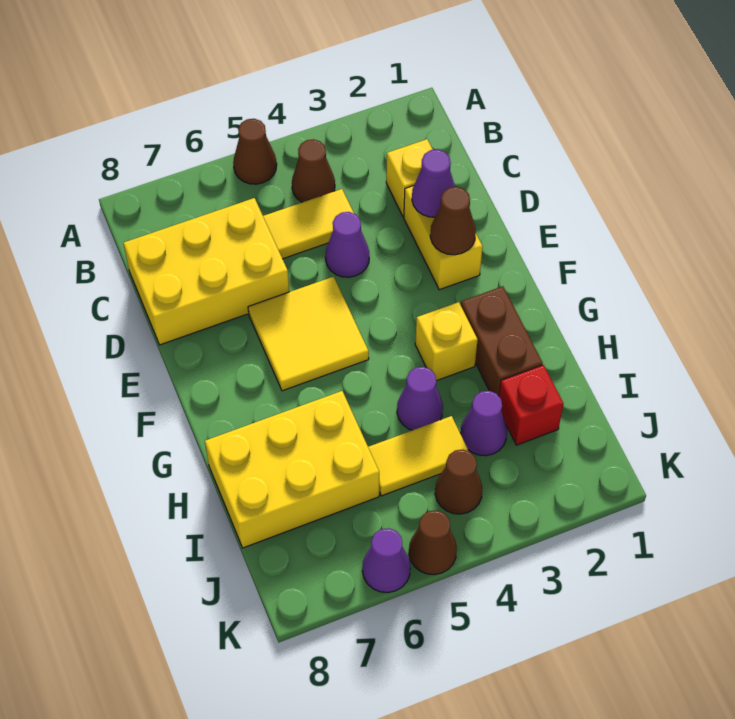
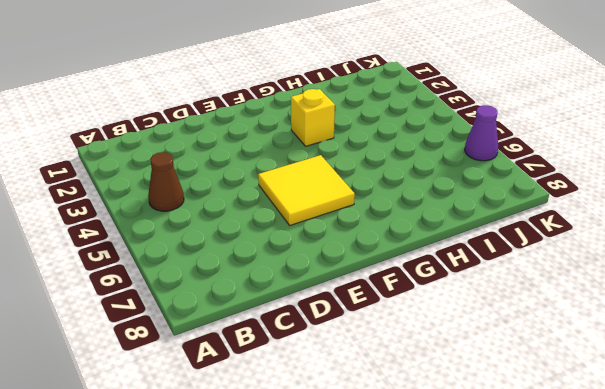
none -> brown cone A5 level 1
none -> yellow brick C2 level 1
none -> yellow tile C4:C5 level 1

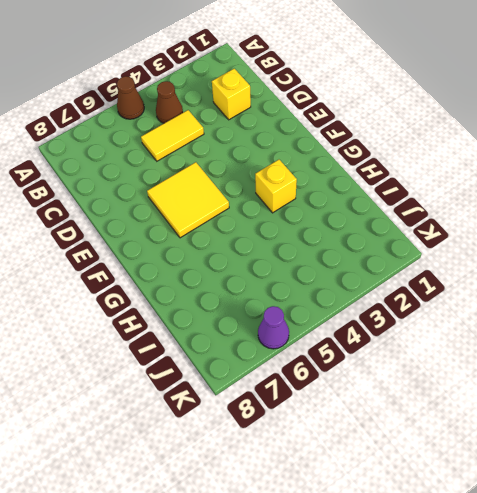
none -> yellow brick C6:D8 level 1
none -> yellow brick D2:E2 level 1
none -> purple cone D4 level 1

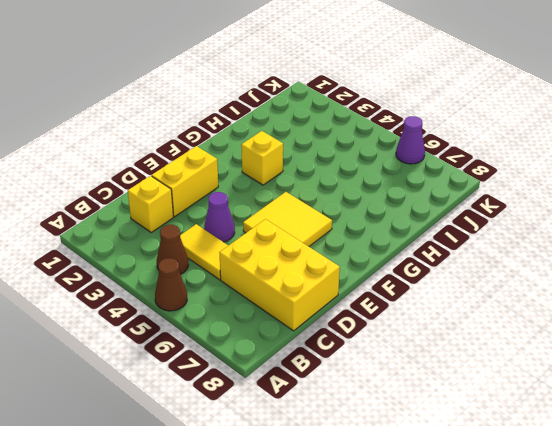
none -> brown brick G2:H2 level 1
none -> purple cone H4 level 1
none -> yellow brick H6:I8 level 1

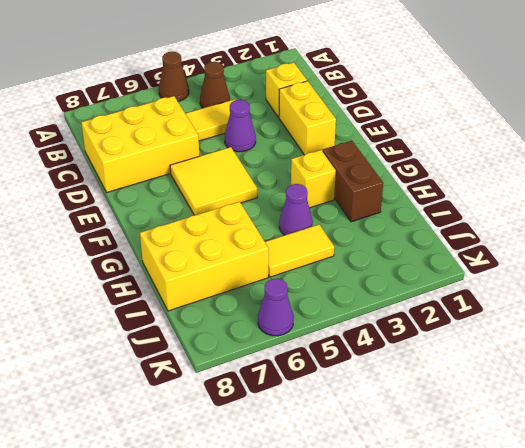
none -> red brick I2 level 1
none -> purple cone I3 level 1
none -> brown cone J4 level 1

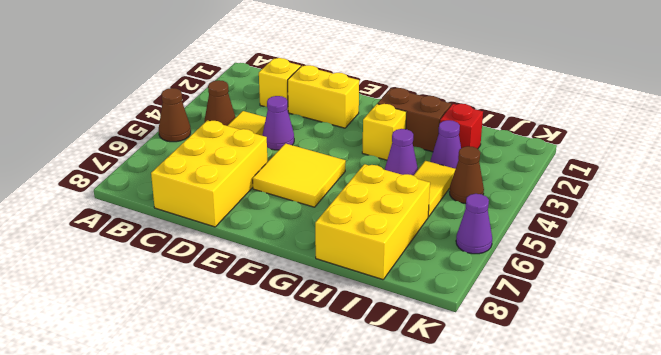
none -> brown cone K5 level 1
none -> purple cone D2 level 2
none -> brown cone E2 level 2

